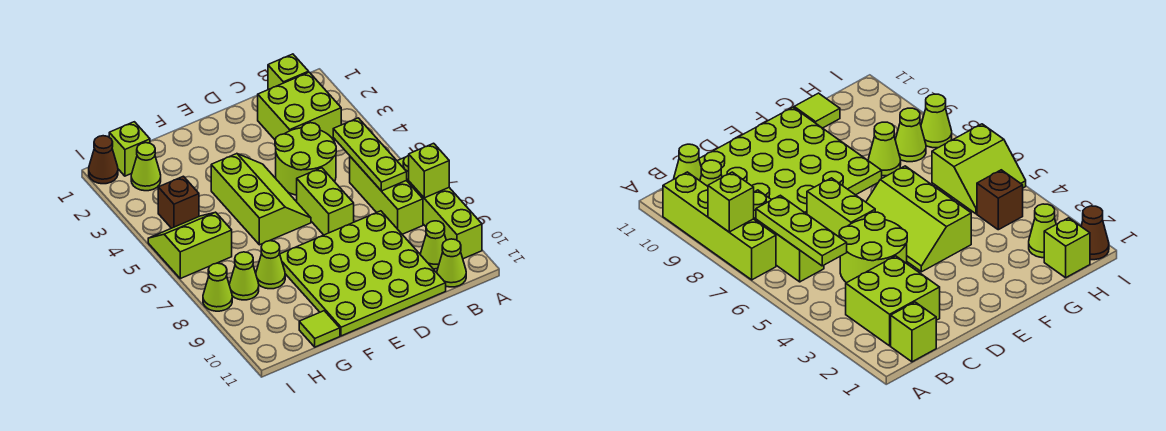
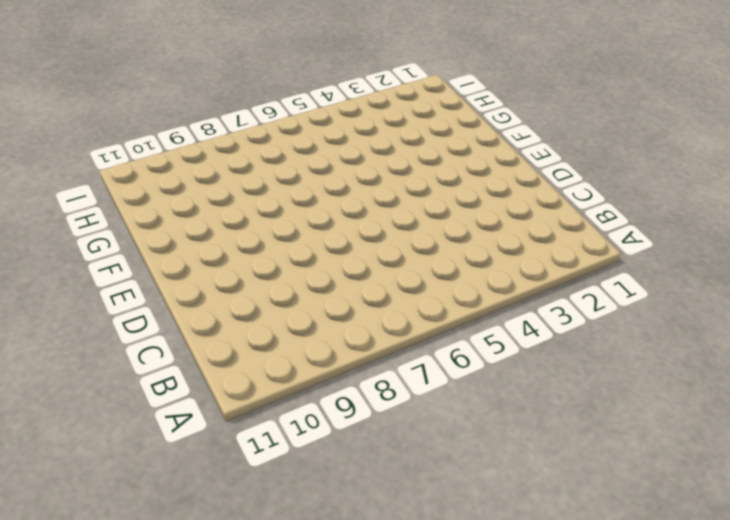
none -> lime brick A7:A10 level 1
none -> lime brick B1 level 1
none -> lime brick B2:C3 level 1

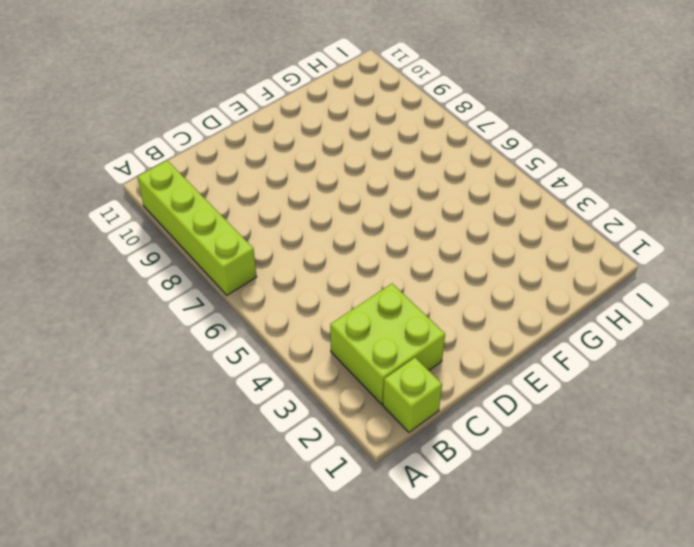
none -> lime brick B6:B8 level 1
none -> lime cone B10 level 1
none -> lime cone B11 level 1

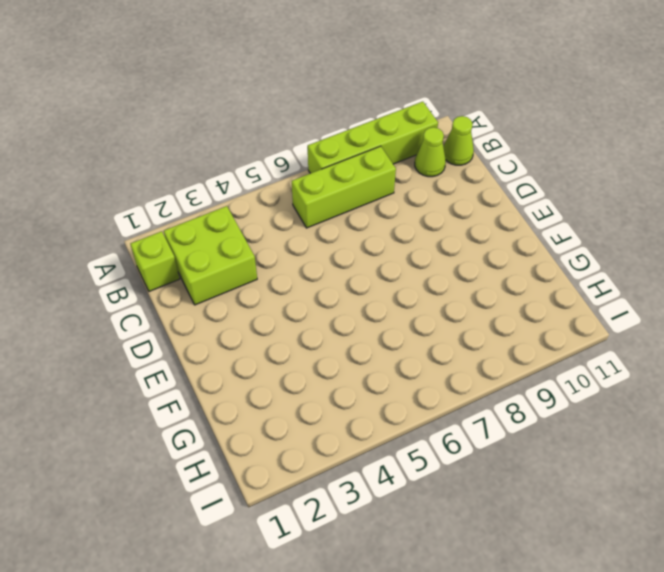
none -> lime round brick C4:D5 level 1
none -> lime plate C8:F11 level 1
none -> lime brick D6:D7 level 1

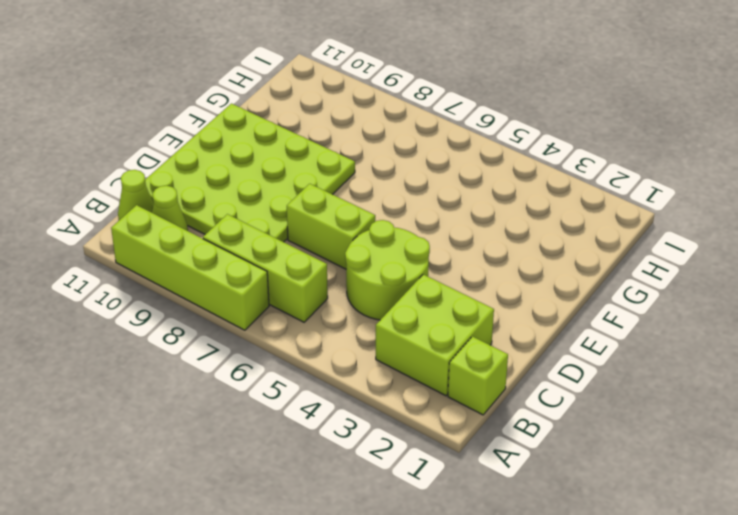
none -> lime slope E4:F6 level 1 top F
none -> lime cone G8 level 1
none -> lime tile G11 level 1

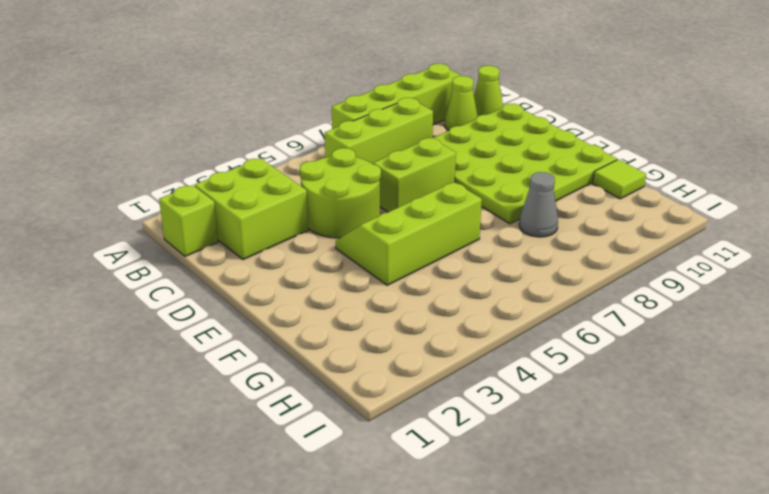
grey cone G8 level 1 -> lime cone G8 level 1
none -> lime brick H1 level 1
none -> lime cone H2 level 1
none -> brown brick H4 level 1

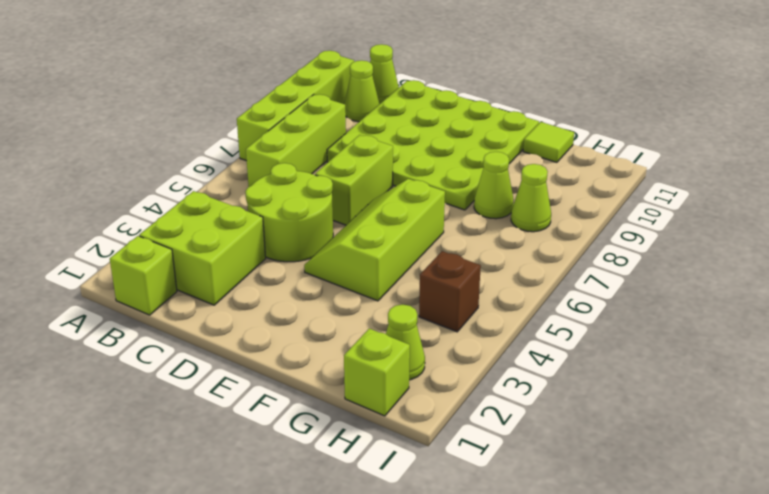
none -> lime slope H5:I6 level 1 top 6
none -> brown cone I1 level 1
none -> lime cone I8 level 1

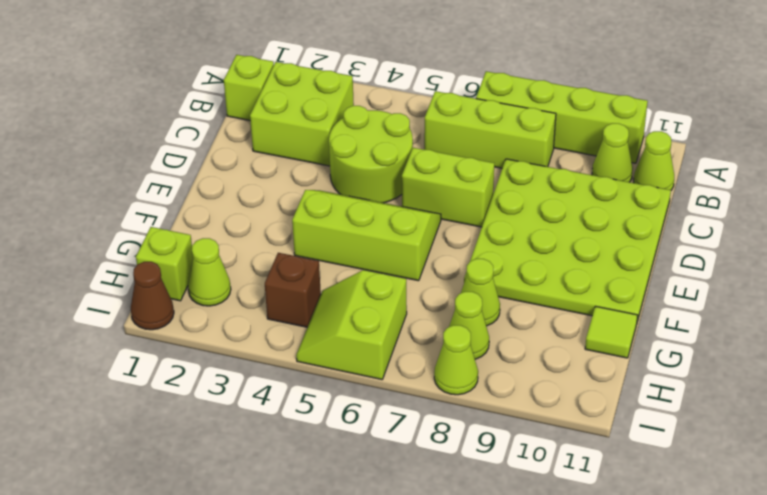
none -> lime brick A8 level 2
none -> lime plate B5:B7 level 2

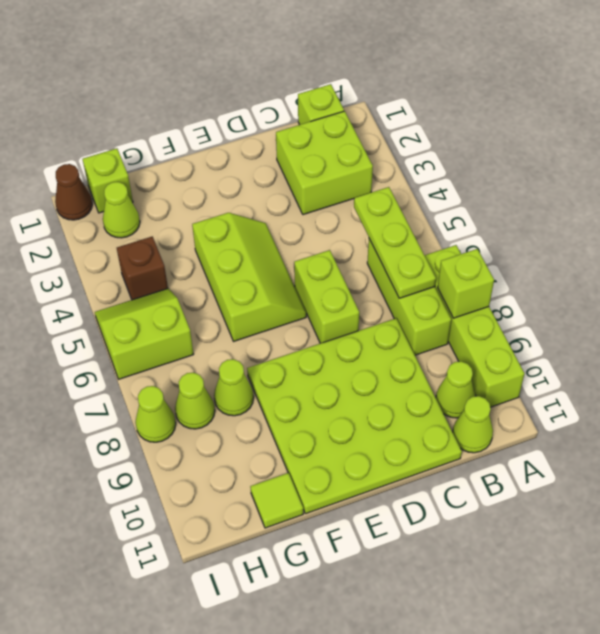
none -> lime round brick C4:D5 level 1

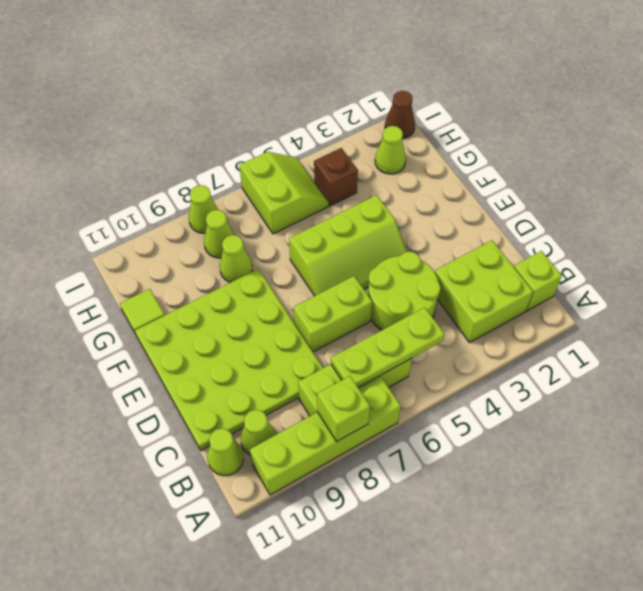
none -> lime brick H1 level 1

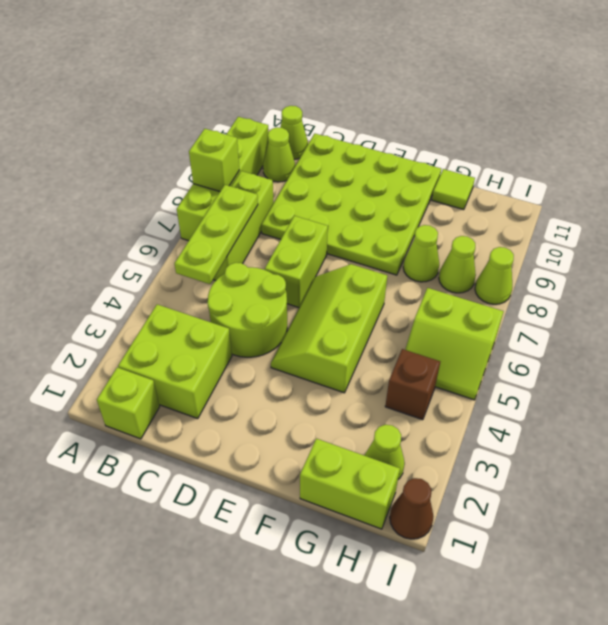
lime brick G1:H1 level 1 -> lime brick H1 level 1

